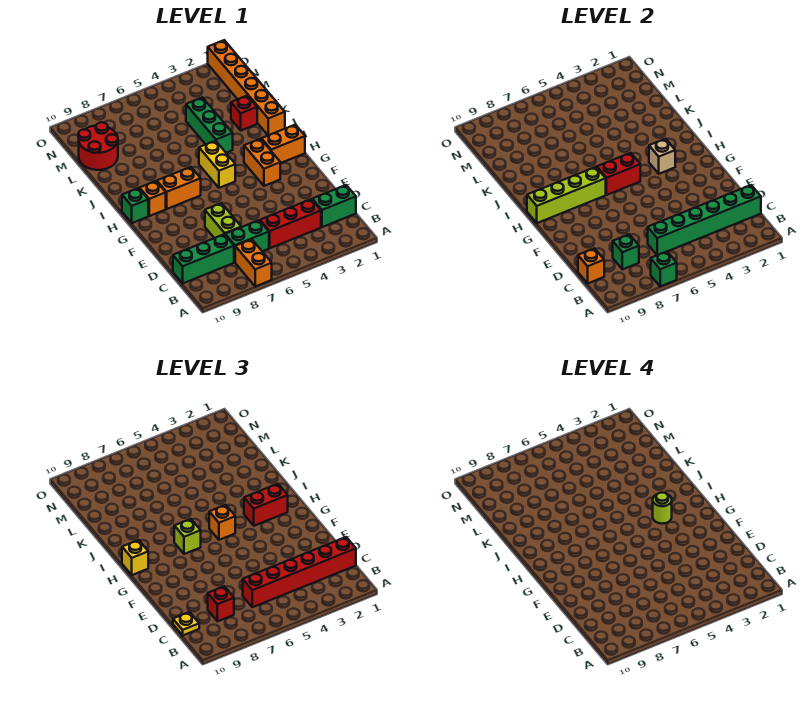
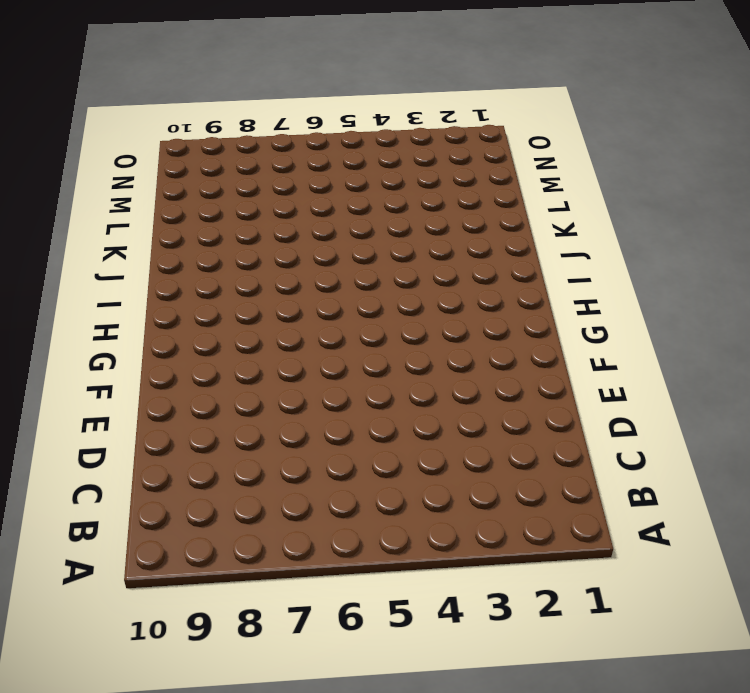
none -> orange brick A7:B7 level 1
none -> green brick C1:C2 level 1
none -> red brick C3:C5 level 1
none -> green brick C6:C7 level 1

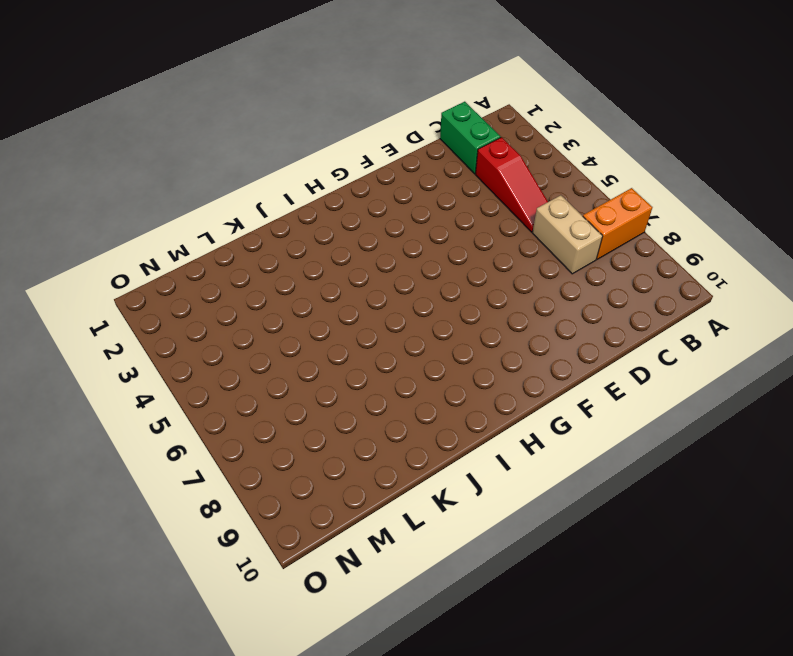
red slope C3:C5 level 1 top 3 -> red brick C3:C5 level 1
tan brick C6:C7 level 1 -> green brick C6:C7 level 1
none -> green brick C8:C10 level 1
none -> lime brick D7:E7 level 1
none -> orange brick G3:H3 level 1
none -> orange brick H1:H2 level 1

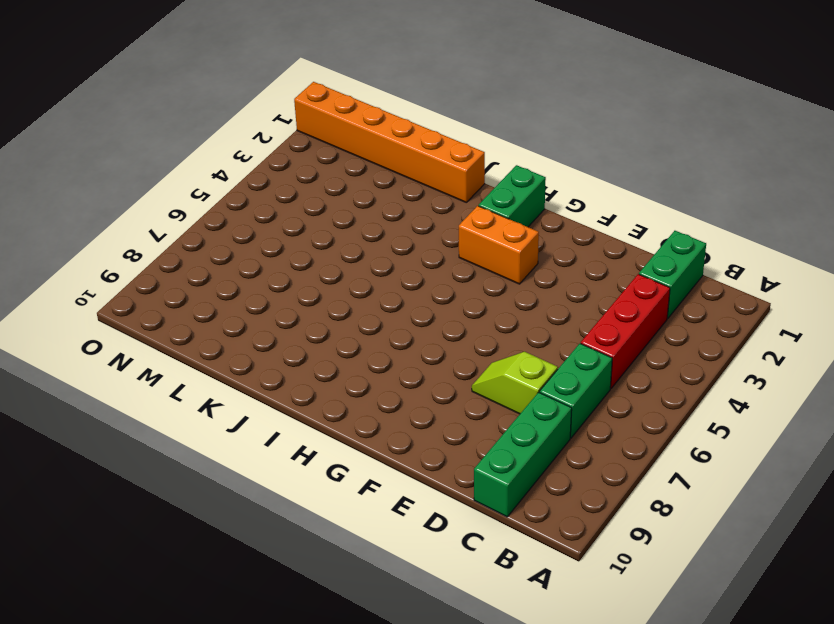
lime slope D7:E7 level 1 top D -> lime brick D7:E7 level 1
green brick H1:H2 level 1 -> orange brick H1:H2 level 1
none -> orange brick A7:B7 level 1
none -> yellow brick H5:I5 level 1
none -> orange brick H7:H8 level 1
none -> orange brick H9 level 1

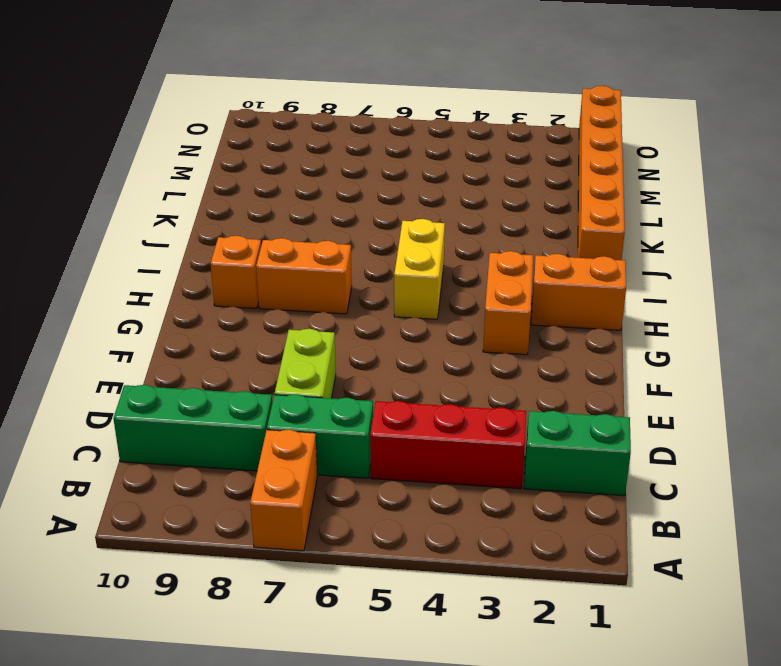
none -> green brick H10 level 1
none -> green brick J4:L4 level 1
none -> red brick K2 level 1
none -> red round brick L9:M10 level 1

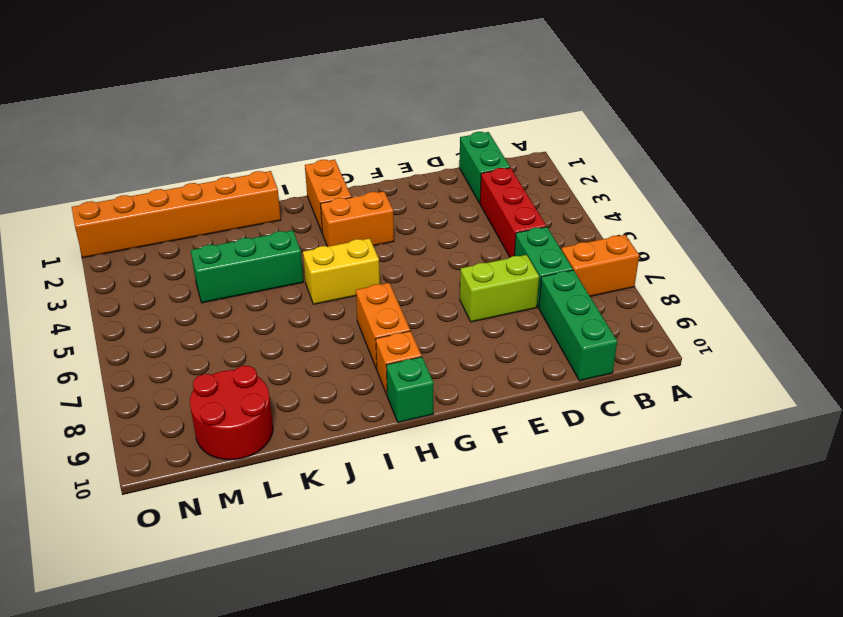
none -> red brick K2 level 1
none -> green brick A7 level 2
none -> green brick C1:C6 level 2
none -> green brick C8 level 2

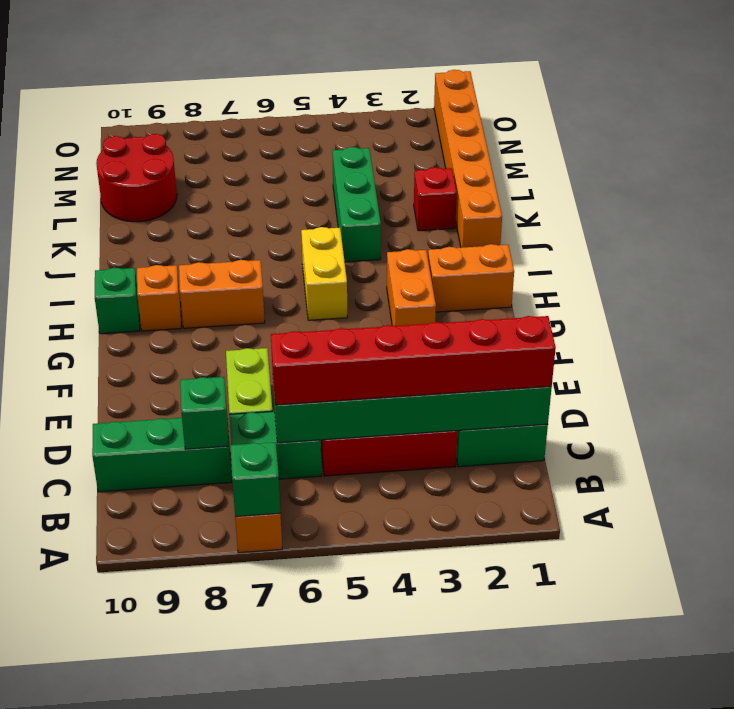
none -> orange brick C10 level 2
none -> tan brick H3 level 2
none -> red brick H5:H6 level 2
none -> lime brick H7:H10 level 2

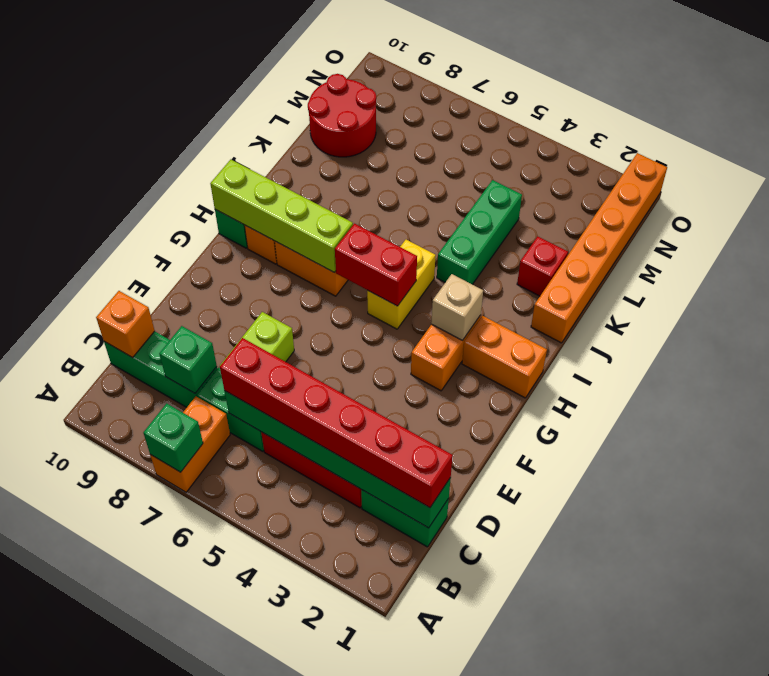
none -> red brick C8 level 3
none -> yellow plate C10 level 3
none -> red brick H2:H3 level 3
none -> orange brick H5 level 3

